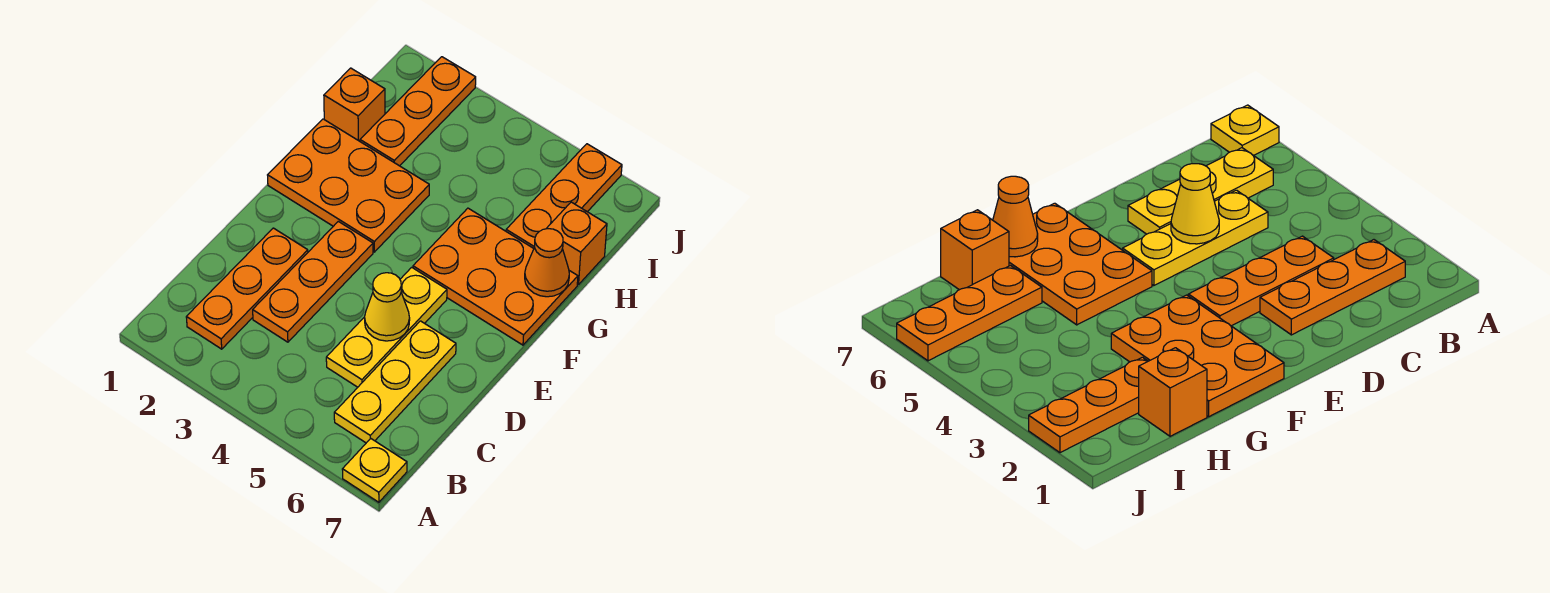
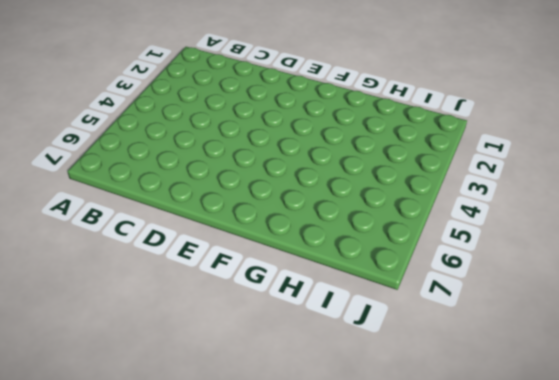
none -> yellow plate A7 level 1
none -> orange plate B2:D2 level 1
none -> yellow plate B6:D6 level 1

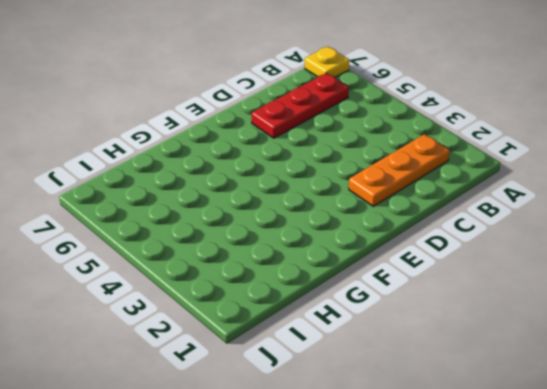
red plate B6:D6 level 1 -> yellow plate B6:D6 level 1
none -> orange plate C3:E3 level 1
none -> yellow plate C5:E5 level 1
none -> orange plate F1:G3 level 1

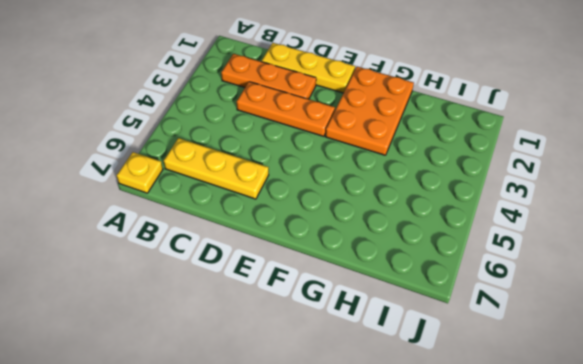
yellow plate C1:E1 level 1 -> yellow plate C5:E5 level 1
none -> orange plate F5:G7 level 1
none -> orange brick H1 level 1
none -> orange plate H2:J2 level 1

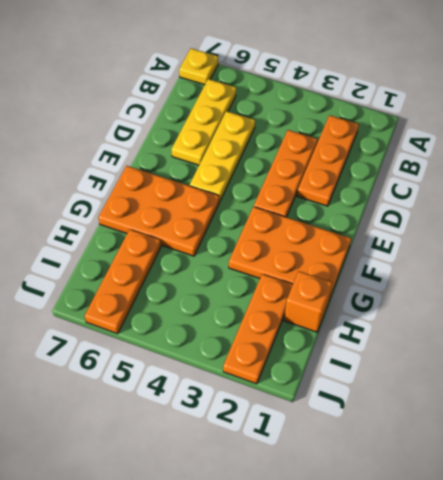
none -> orange brick H7 level 1
none -> yellow cone D5 level 2
none -> orange cone G7 level 2

